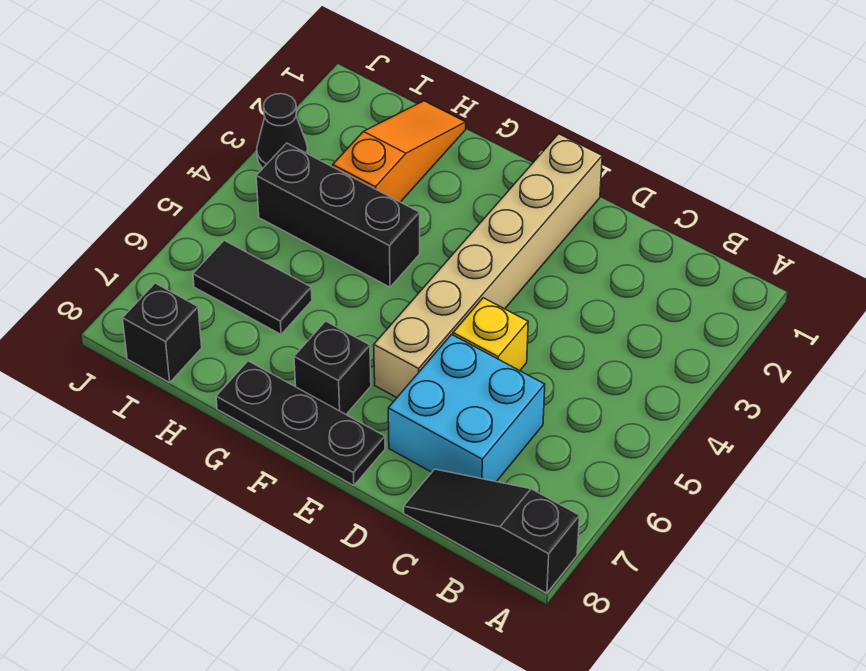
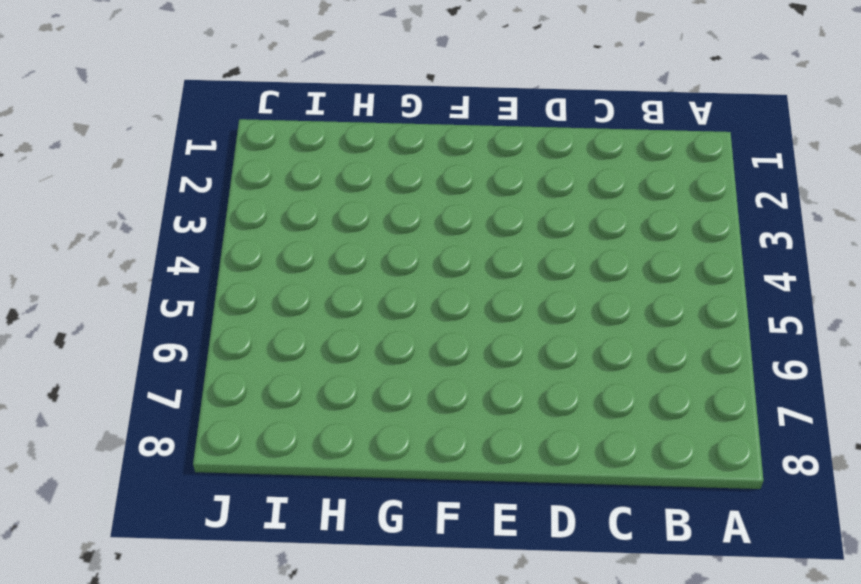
none -> black slope A8:C8 level 1 top A
none -> cyan brick C6:D7 level 1

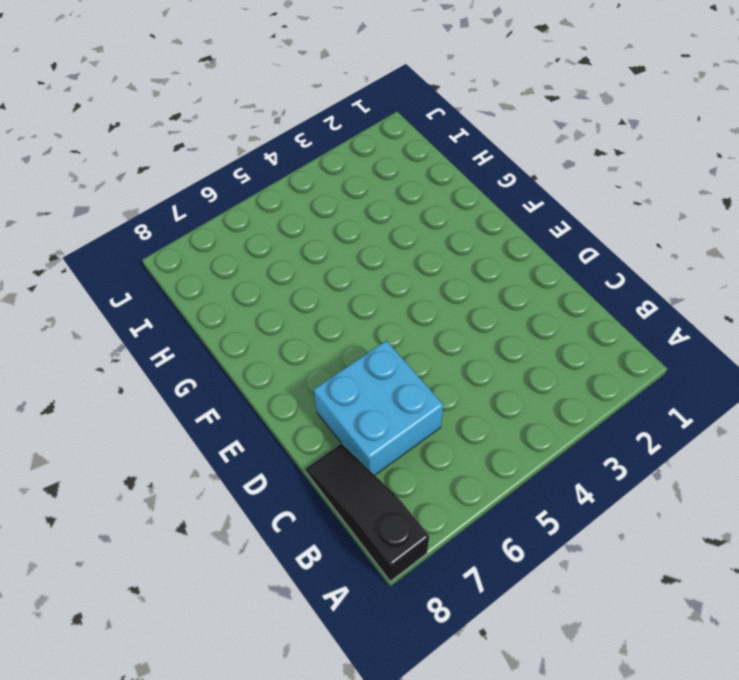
none -> yellow brick D5 level 1
none -> tan brick E1:E6 level 1

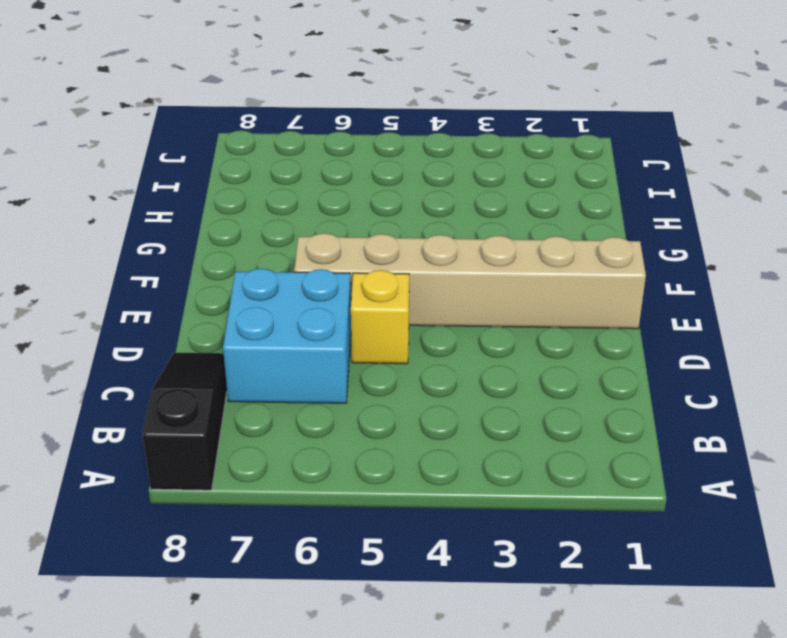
none -> black plate E8:G8 level 1
none -> black brick F7 level 1

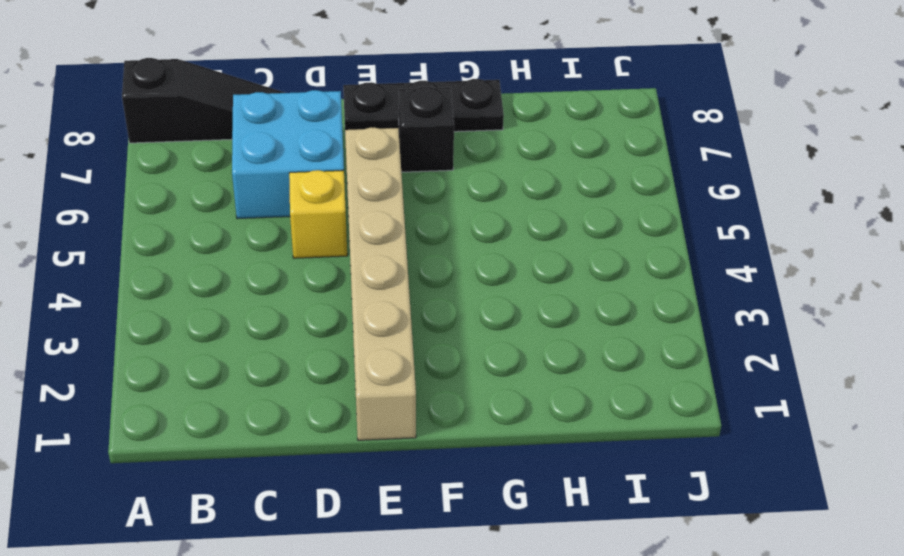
none -> black brick G4:I4 level 1
none -> orange slope H1:H3 level 1 top 3

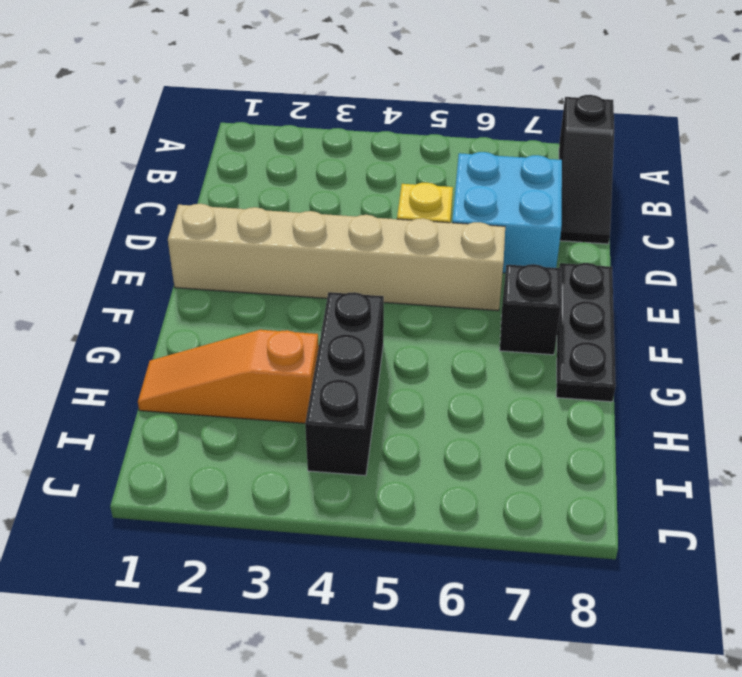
none -> black tile H6:I6 level 1
none -> black brick I8 level 1

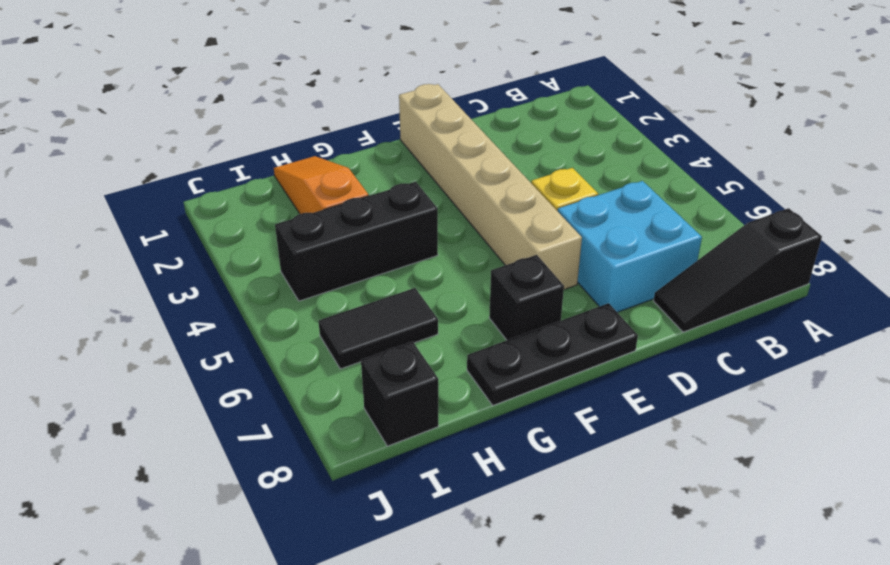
none -> black cone J3 level 1

